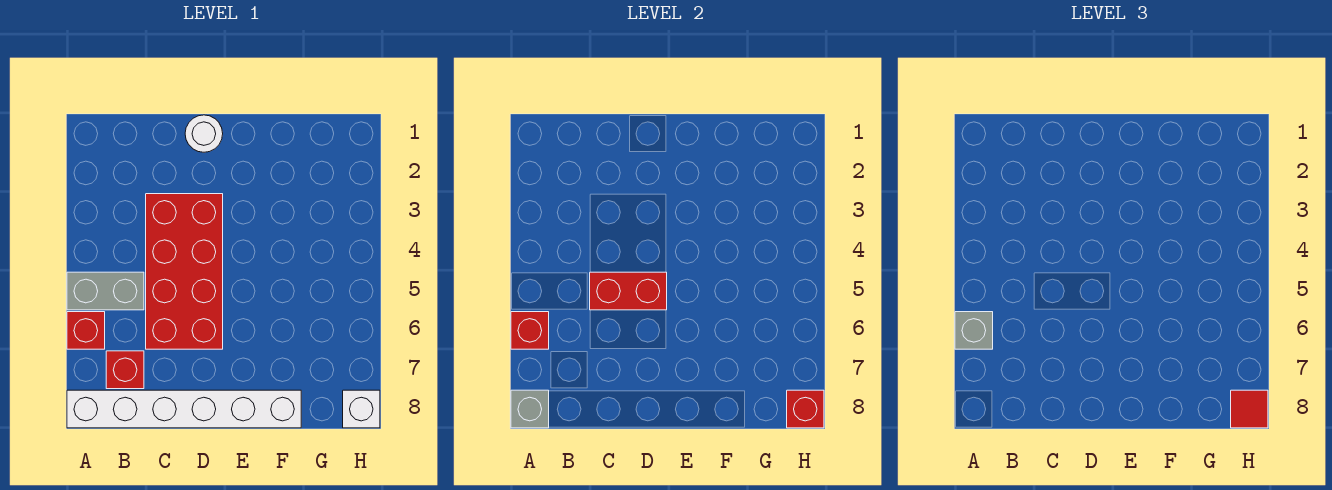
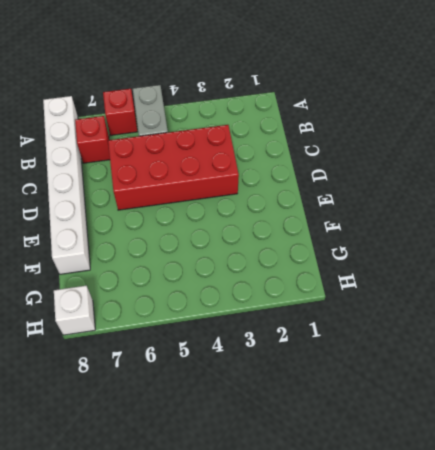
none -> white round brick D1 level 1
none -> red brick A6 level 2
none -> grey brick A8 level 2

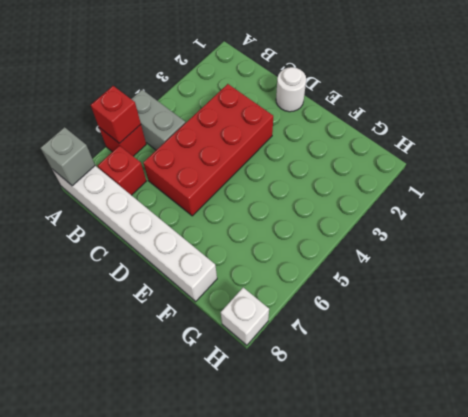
none -> red brick C5:D5 level 2
none -> red brick H8 level 2
none -> grey brick A6 level 3

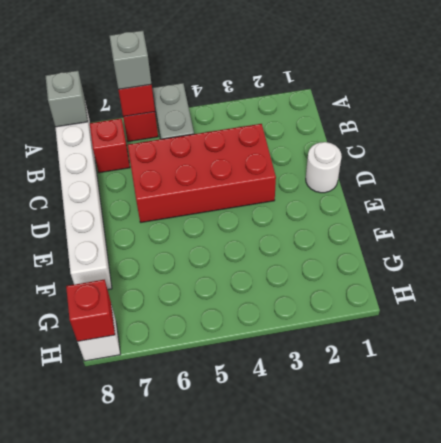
none -> red brick C5:D5 level 2
none -> red tile H8 level 3

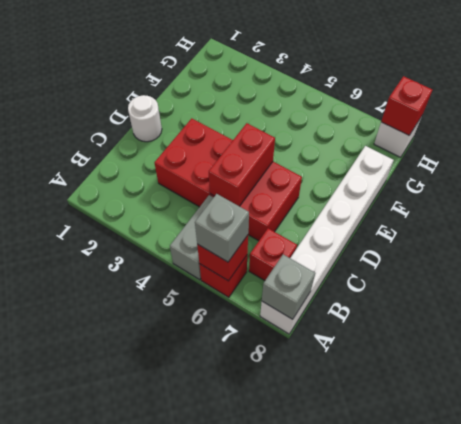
none -> red tile H8 level 3

